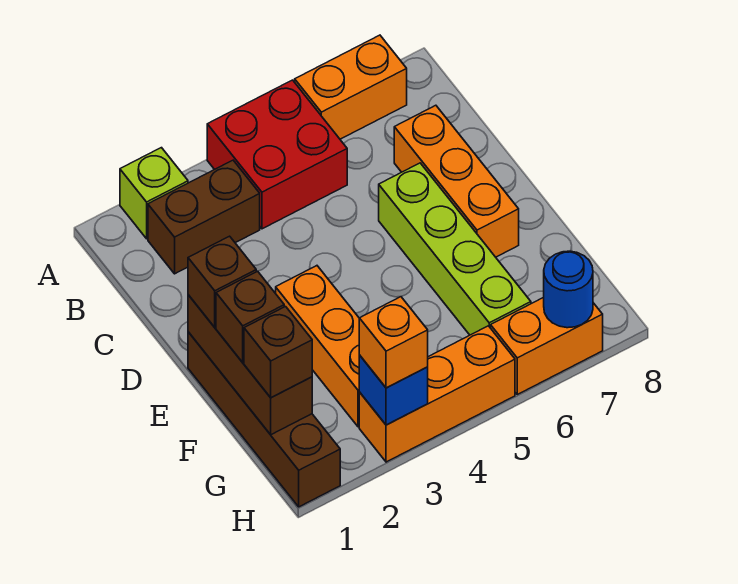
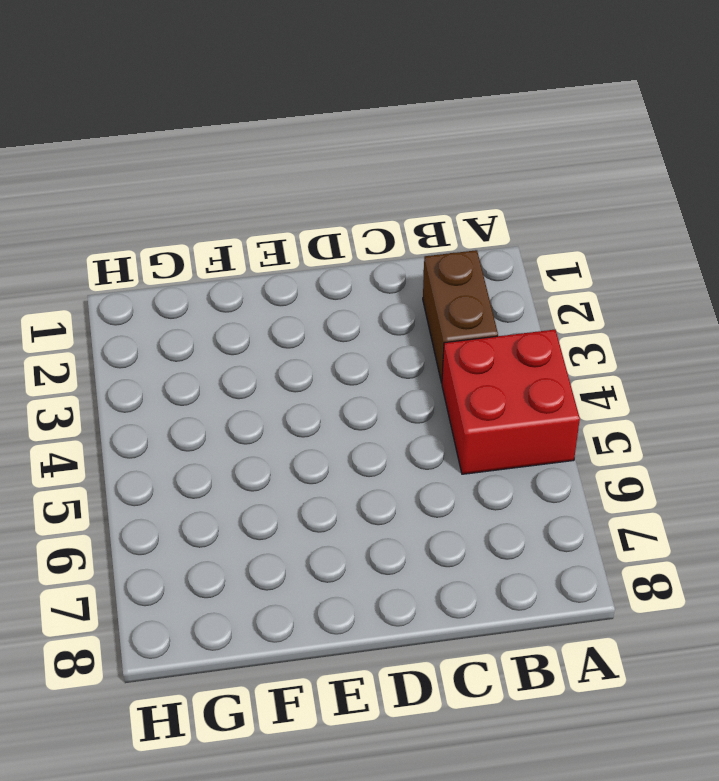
none -> lime brick A2 level 1
none -> orange brick A6:A7 level 1
none -> orange brick C7:E7 level 1

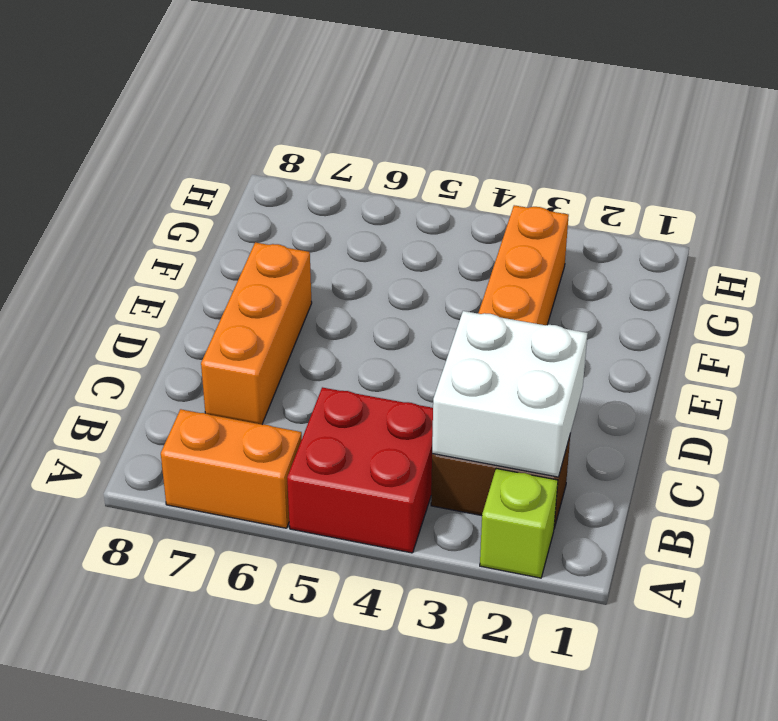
white brick B2:C3 level 2 -> none
none -> lime brick D6:G6 level 1
none -> brown brick E1:H1 level 1
none -> orange brick H3:H5 level 1

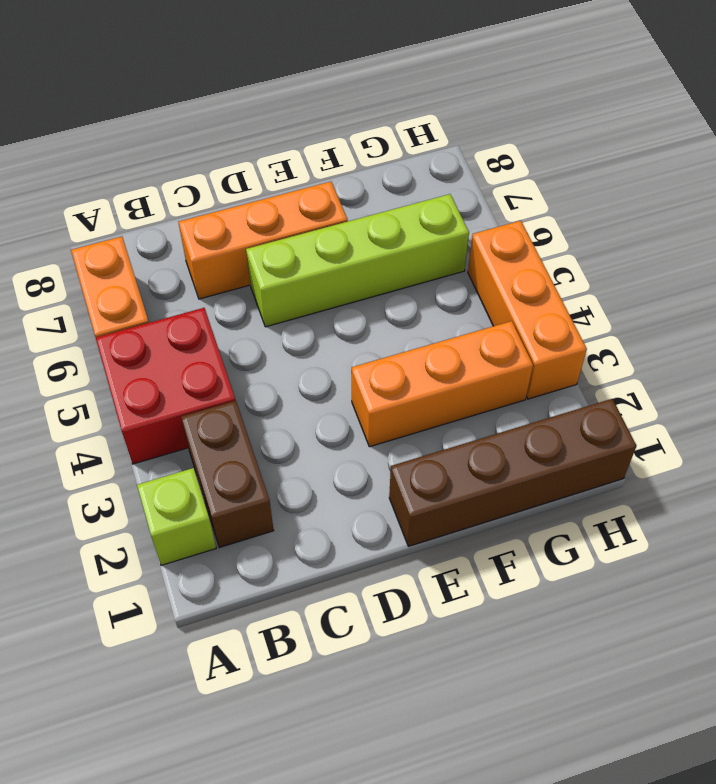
none -> orange brick H6:H7 level 1
none -> brown brick E1:G1 level 2
none -> blue brick H3 level 2

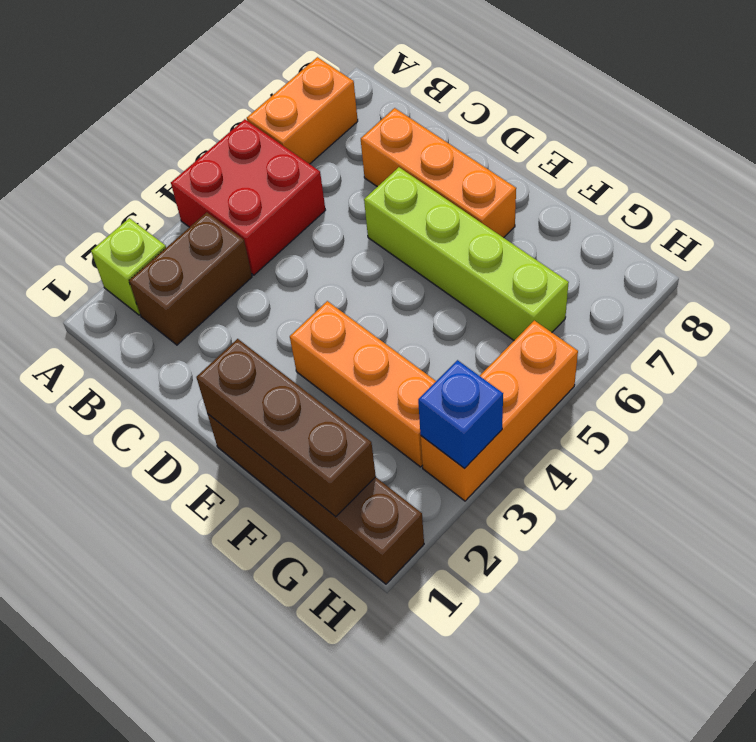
none -> orange brick H6:H7 level 1
none -> blue round brick H7 level 2
none -> brown brick E1 level 3

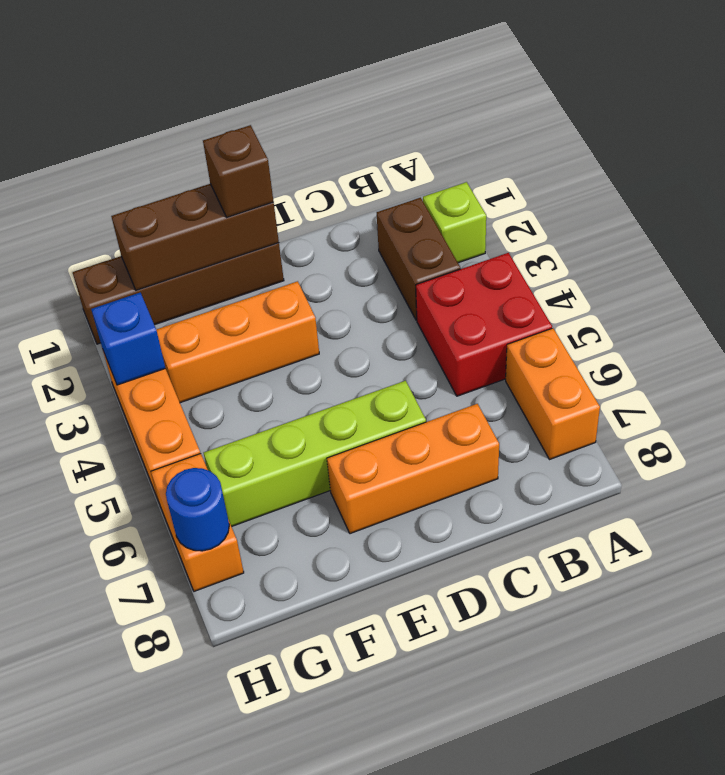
none -> brown brick F1 level 3
none -> brown brick G1 level 3
none -> orange brick H3 level 3

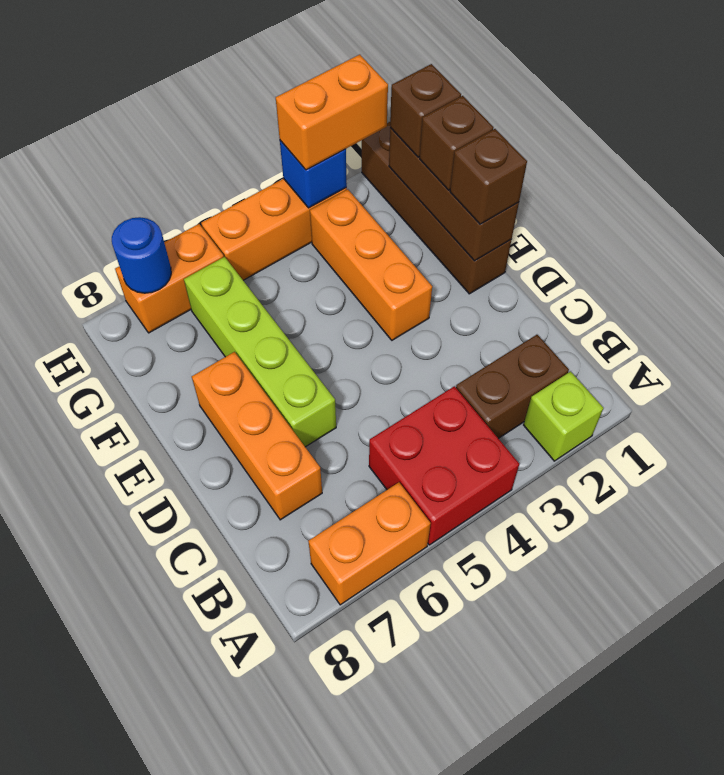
orange brick H2:H3 level 3 -> orange brick H3 level 3

